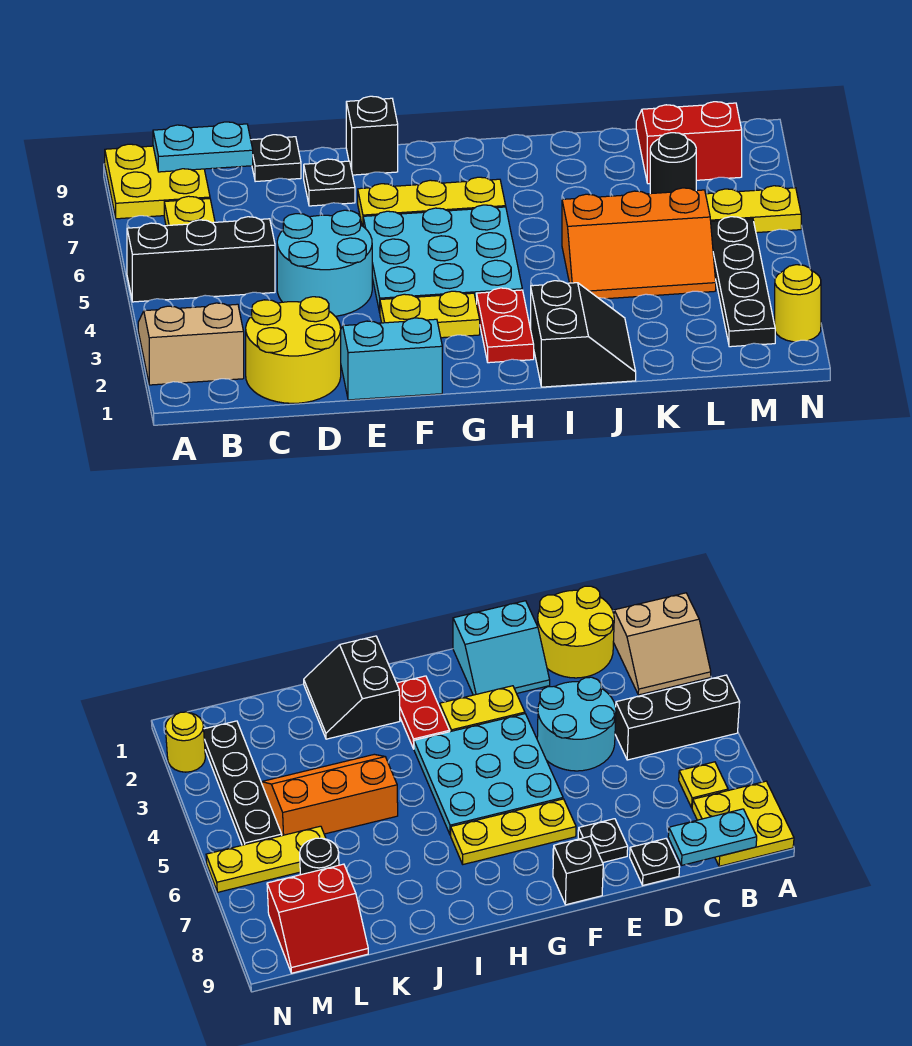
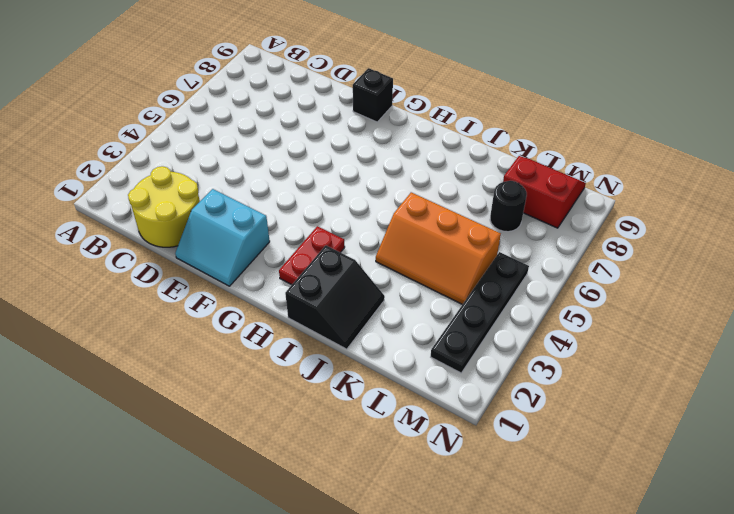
cyan slope E1:F2 level 1 top 2 -> cyan slope E1:F2 level 1 top 1
none -> tan slope A2:B3 level 1 top 2
none -> black brick A5:C5 level 1
none -> yellow plate A8:B9 level 1

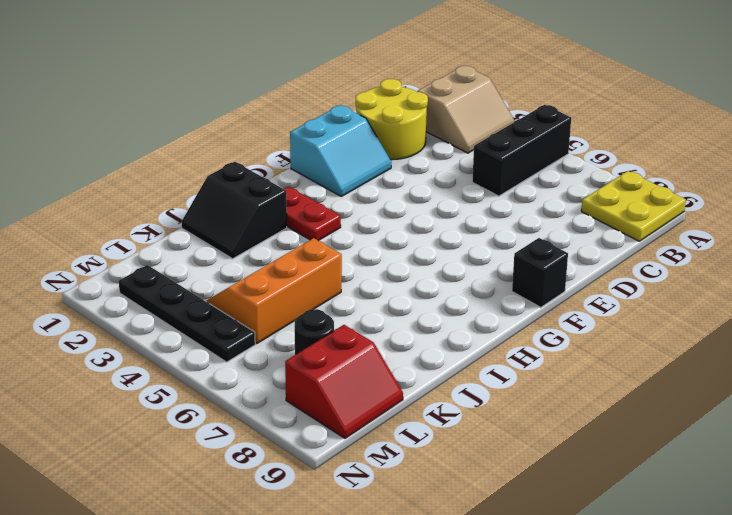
none -> yellow plate B7 level 1
none -> cyan round brick D4:E5 level 1
none -> black plate D9 level 1

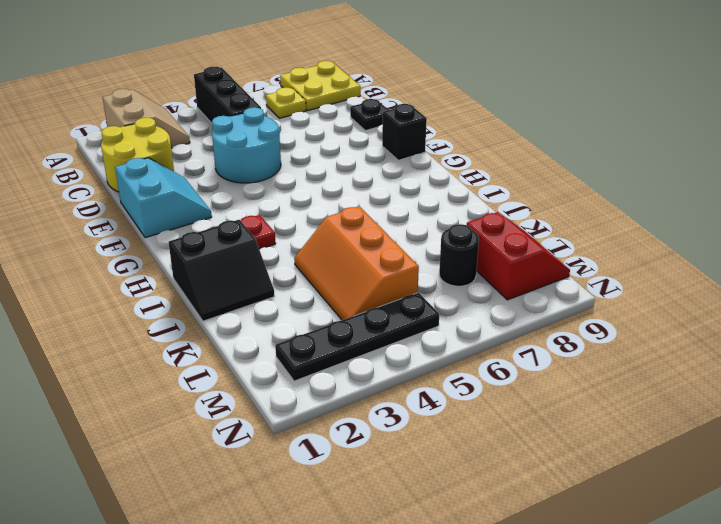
none -> black plate E8 level 1
none -> yellow plate F3:G3 level 1
none -> cyan plate F4:H6 level 1

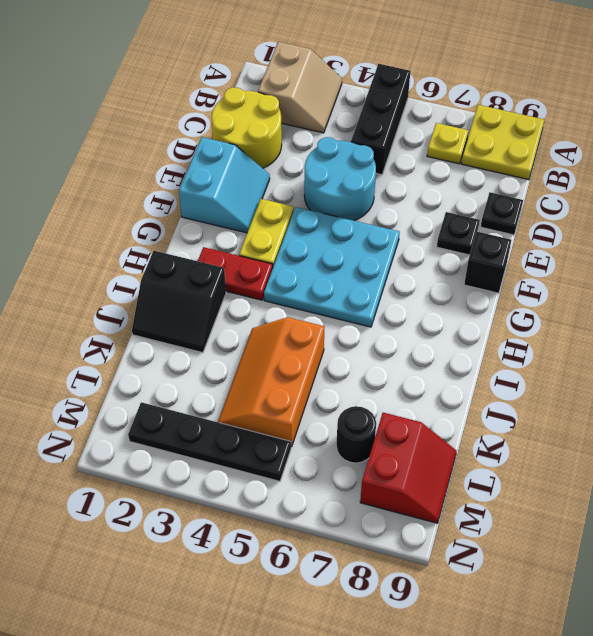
none -> yellow plate F7:H7 level 1
none -> yellow plate L6:N6 level 1
none -> yellow round brick N2 level 1

